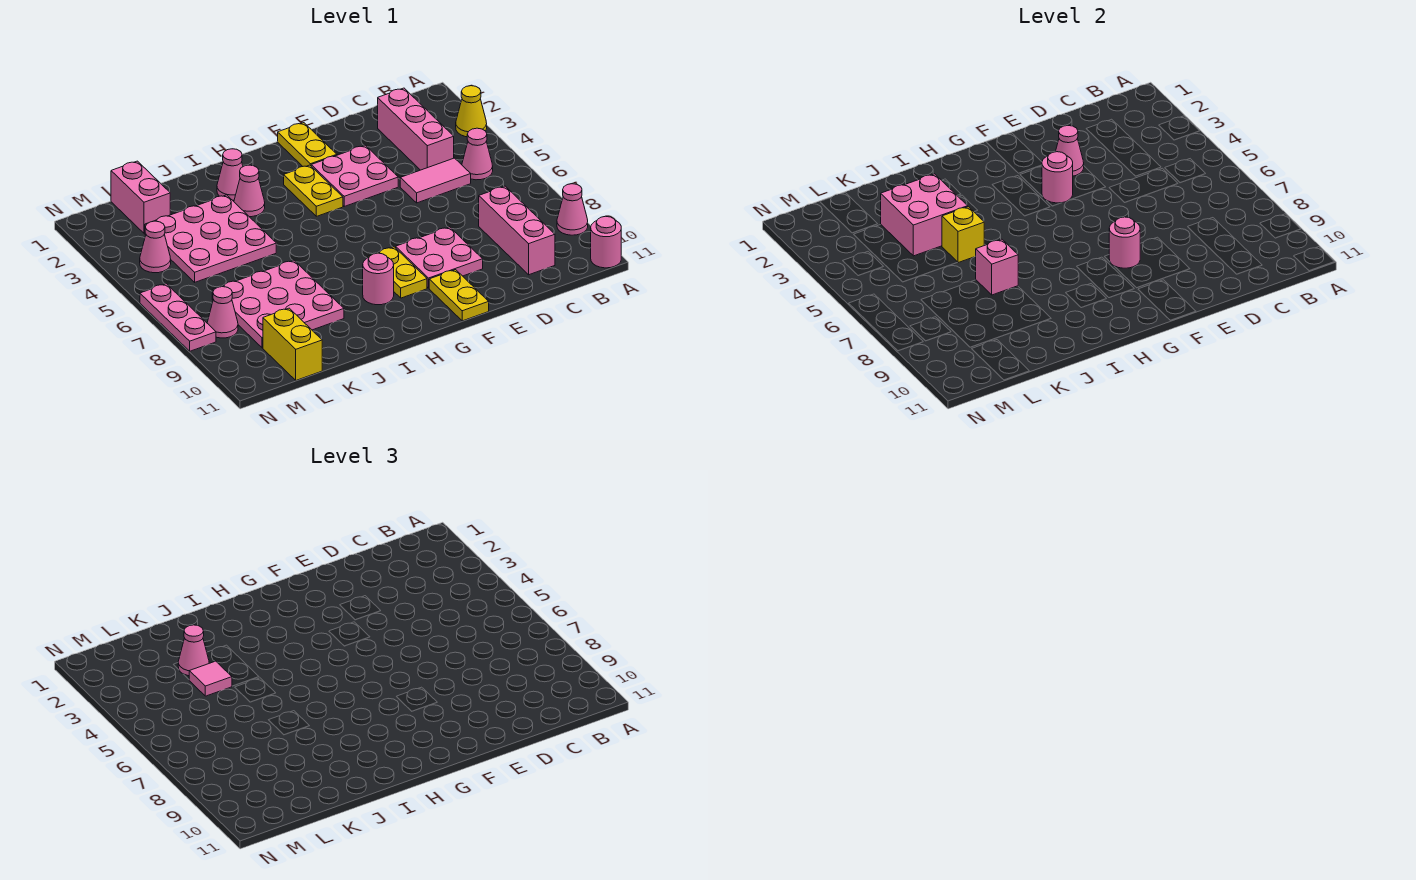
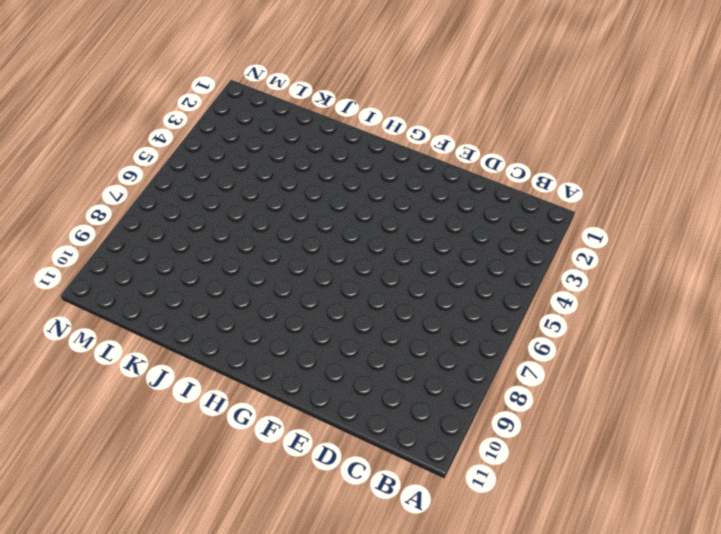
none -> yellow cone A3 level 1
none -> pink cone A9 level 1
none -> pink round brick A11 level 1
none -> pink cone B5 level 1

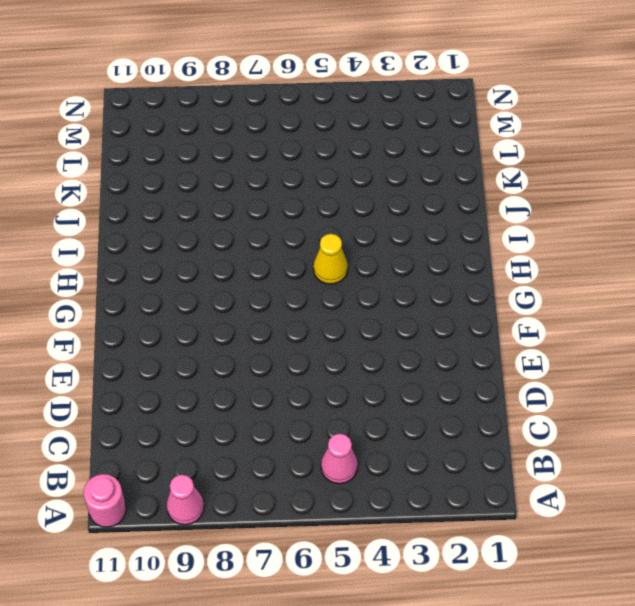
yellow cone H5 level 1 -> yellow cone A3 level 1
none -> pink brick C2:C4 level 1
none -> pink tile C5:D5 level 1
none -> pink brick C8:C10 level 1
none -> pink plate E3:F4 level 1

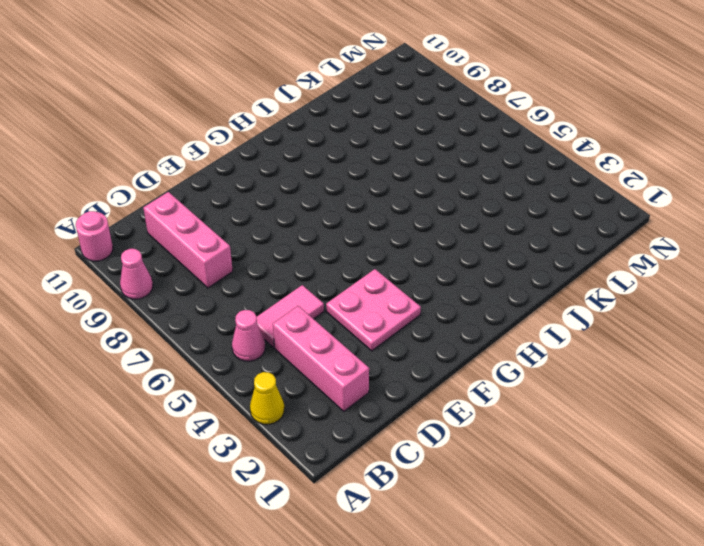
none -> pink plate E8:F9 level 1
none -> yellow plate F1:F2 level 1
none -> yellow plate F10:F11 level 1
none -> yellow plate G3:G4 level 1

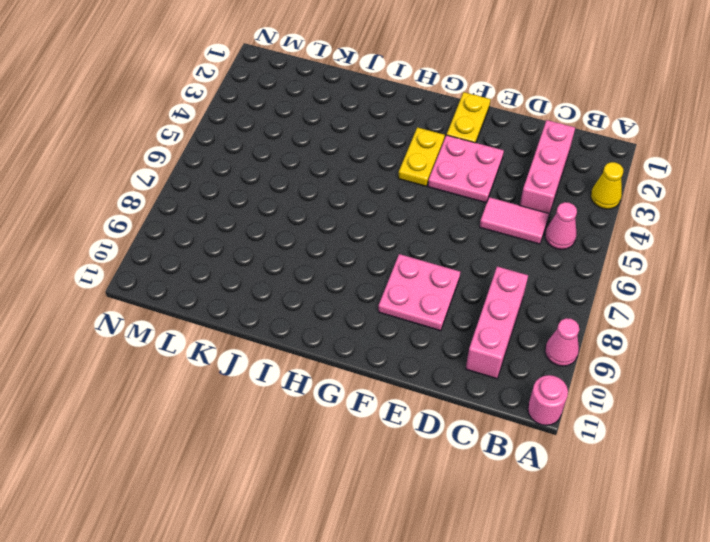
none -> yellow plate F10:F11 level 1
none -> yellow plate G8:G9 level 1
none -> pink round brick H9 level 1
none -> pink cone I2 level 1

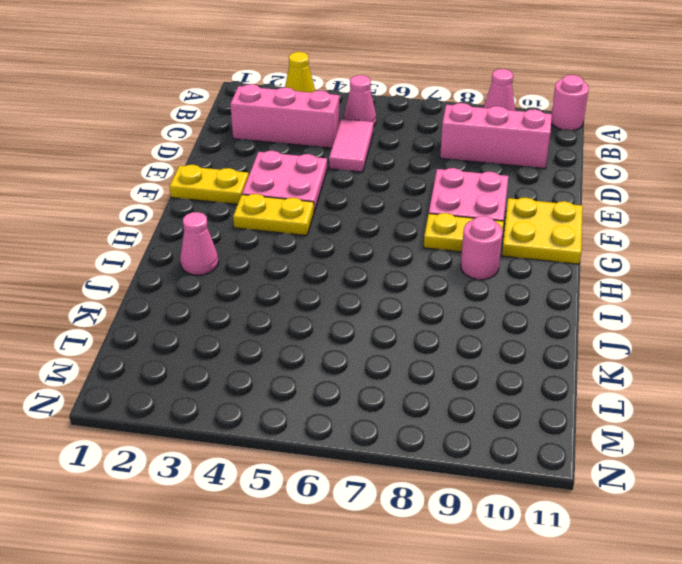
yellow plate F10:G11 level 1 -> yellow plate F10:F11 level 1
none -> pink cone I3 level 1
none -> pink plate J3:L5 level 1
none -> pink plate J7:L9 level 1
none -> pink brick L1:L2 level 1

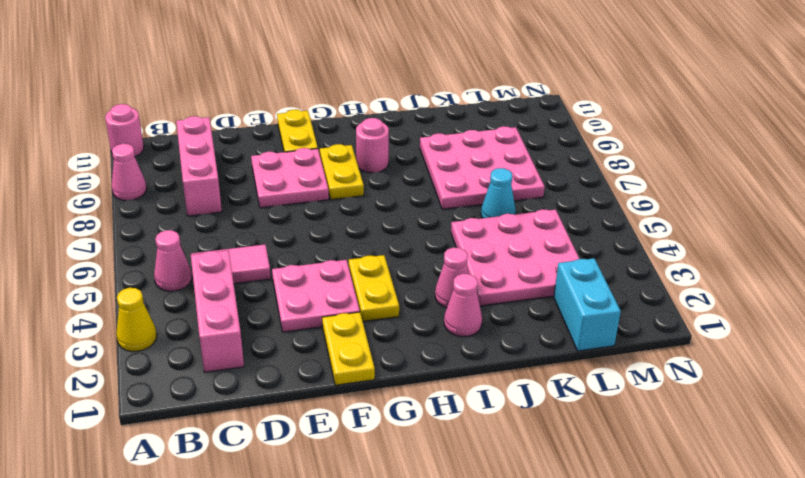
cyan cone K6 level 1 -> none
cyan brick L1:L2 level 1 -> pink brick L1:L2 level 1
none -> yellow brick L10:L11 level 1
none -> pink cone M4 level 1
none -> pink cone M8 level 1
none -> pink plate N6:N8 level 1

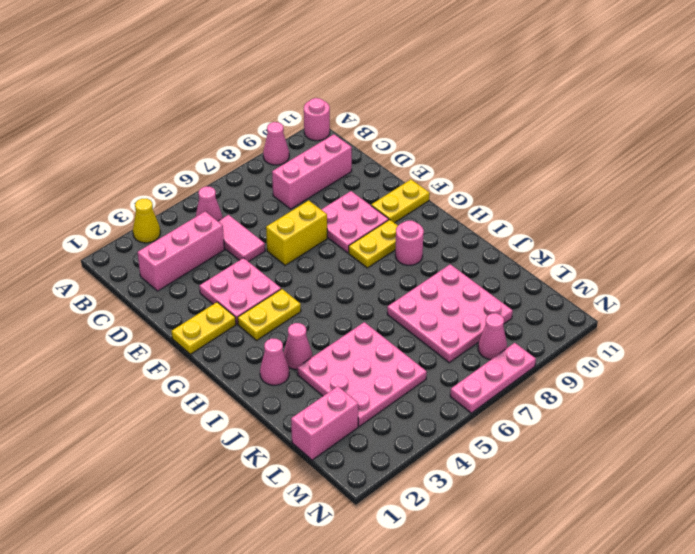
yellow brick E6:E7 level 1 -> yellow brick L10:L11 level 1
none -> pink cone M4 level 1
none -> pink cone E3 level 2
none -> pink round brick F4 level 2
none -> pink round brick F8 level 2

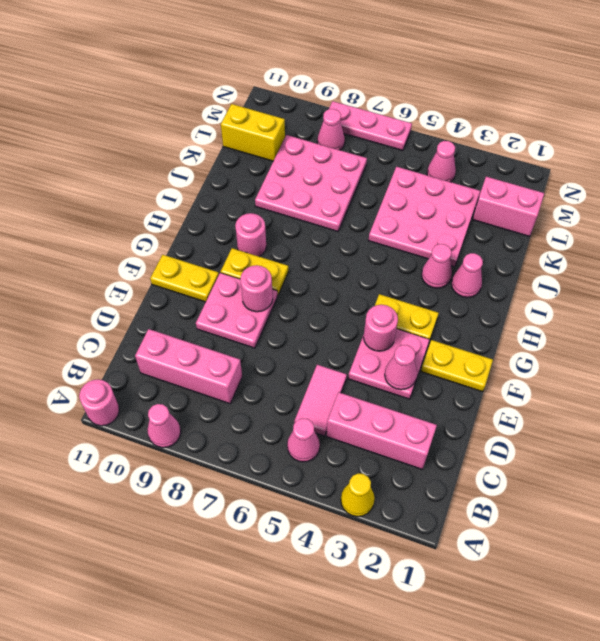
none -> pink brick J3:K4 level 2
none -> yellow brick J5 level 2
none -> pink brick J7 level 2
none -> pink cone K3 level 3

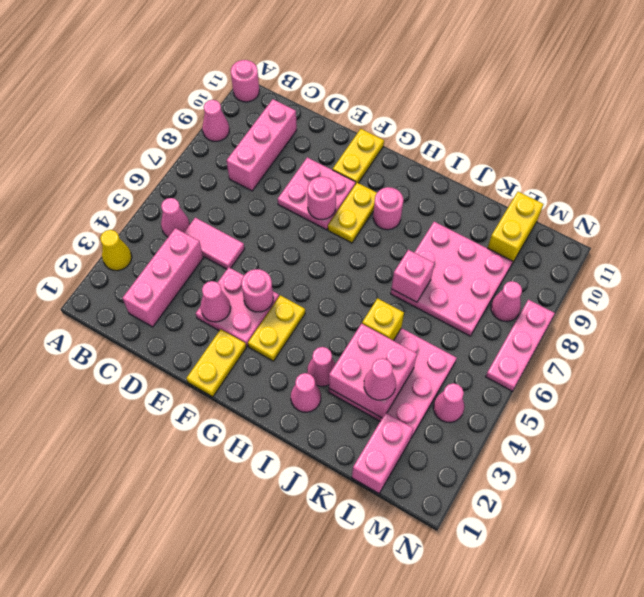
none -> pink tile K4 level 3

